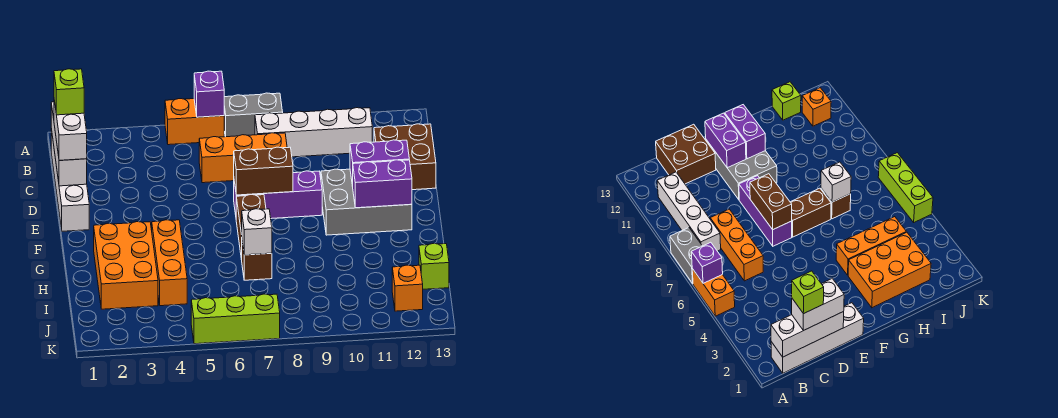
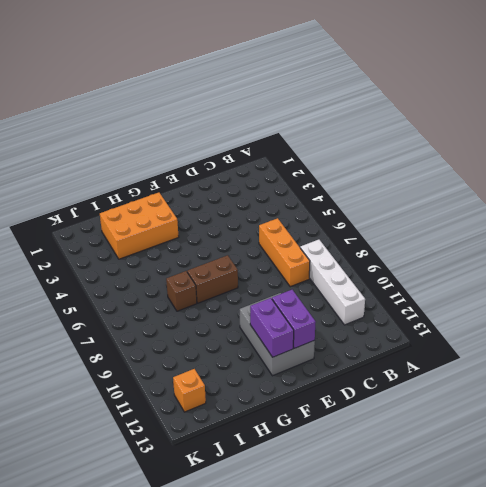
none -> orange brick A5:A6 level 1
none -> grey brick A7:A8 level 1
none -> white brick B1:E1 level 1

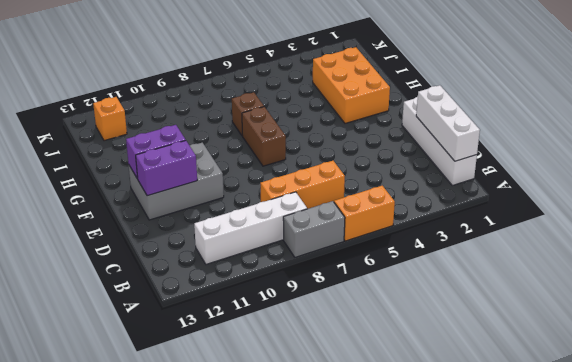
none -> brown brick C12:D13 level 1
none -> purple brick E7:E9 level 1
none -> orange brick G4:I4 level 1

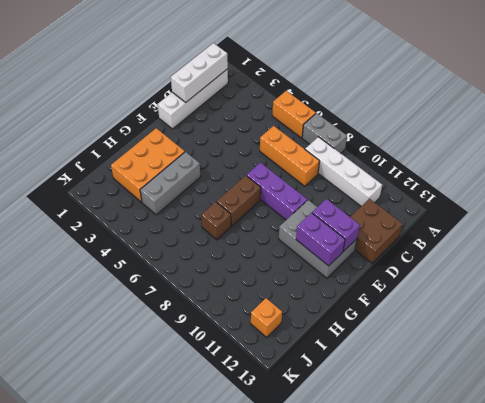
grey brick G4:I4 level 1 -> orange brick G4:I4 level 1
none -> lime brick I13 level 1
none -> lime brick K5:K7 level 1
none -> purple brick A6 level 2

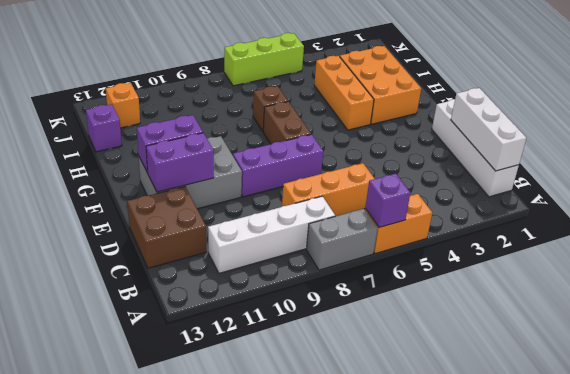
purple brick I13 level 1 -> lime brick I13 level 1
none -> brown brick E7:E8 level 2
none -> white brick H7 level 2
none -> white brick C1:D1 level 3

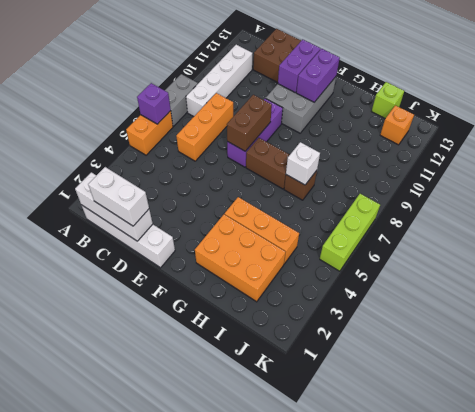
none -> lime brick C1 level 4

